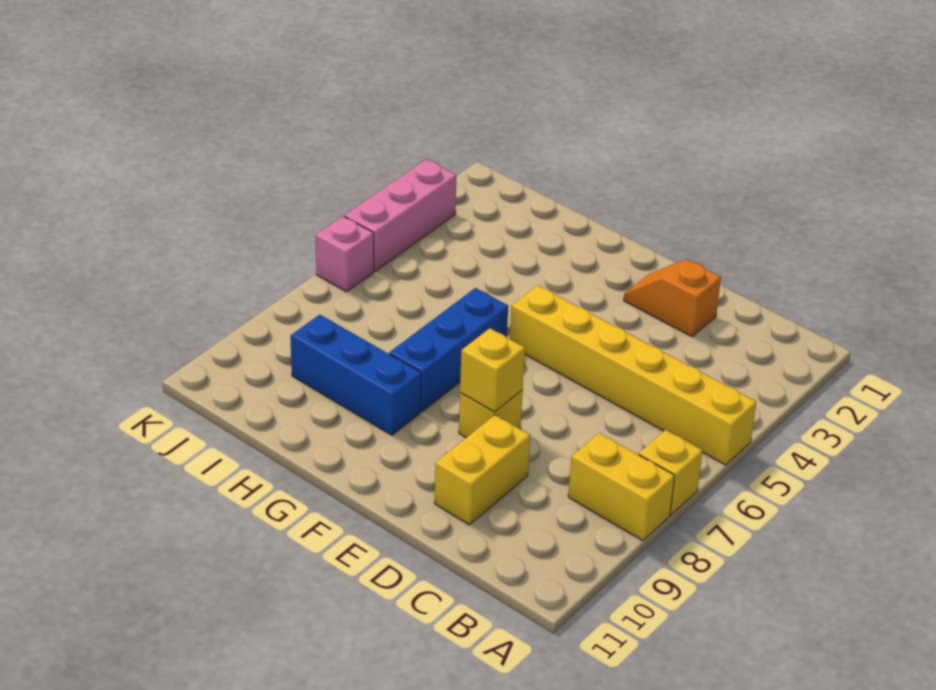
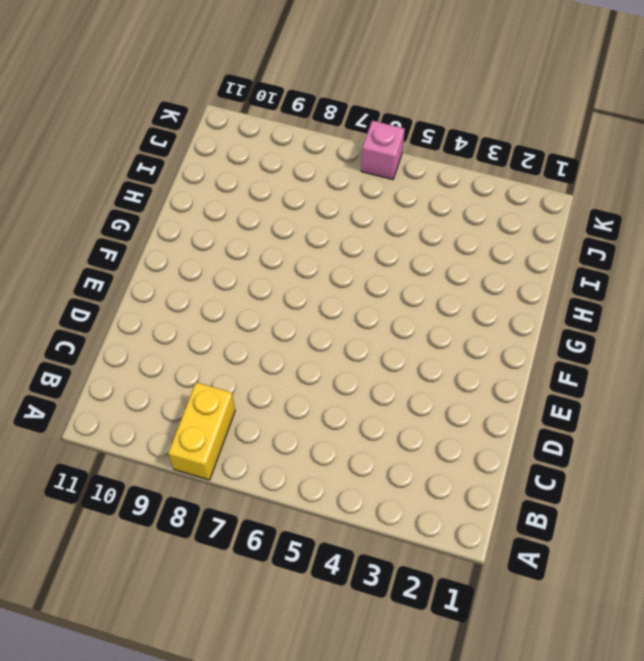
none -> yellow brick A5:F5 level 1
none -> yellow brick A7 level 1

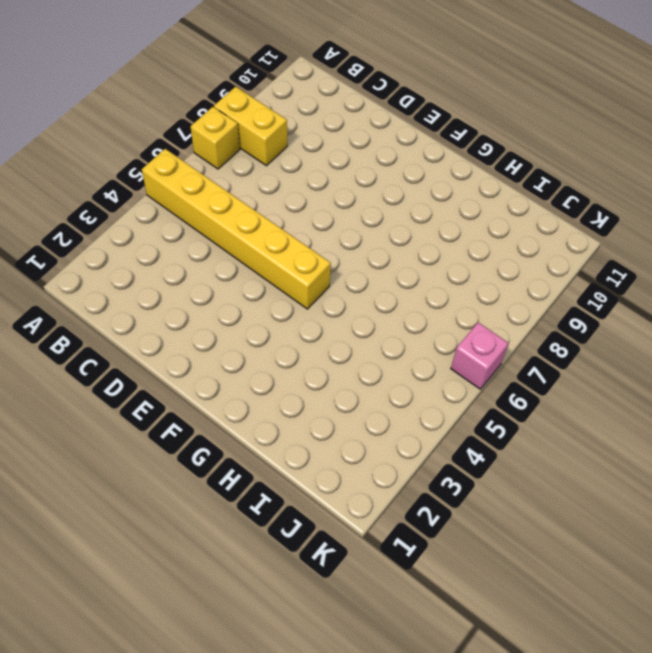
none -> orange slope D2:E2 level 1 top D
none -> yellow brick D9:D10 level 1

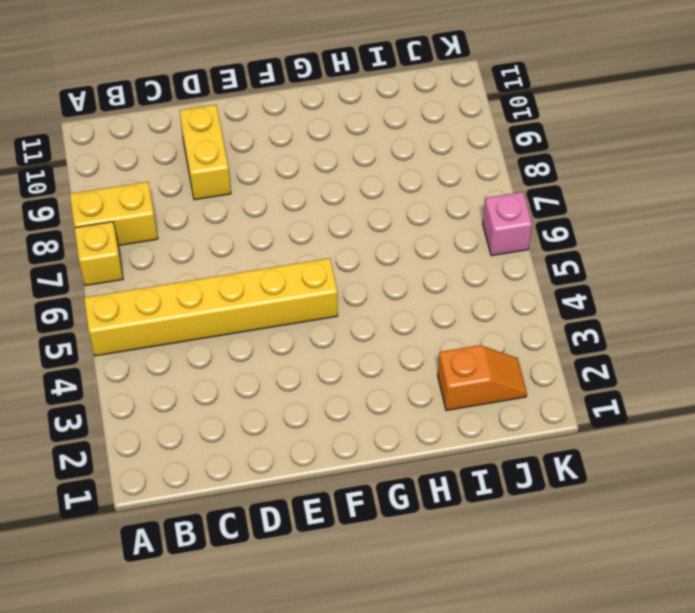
orange slope I2:J2 level 1 top I -> orange slope D2:E2 level 1 top D
none -> yellow brick E8 level 1
none -> blue brick G6:G8 level 1

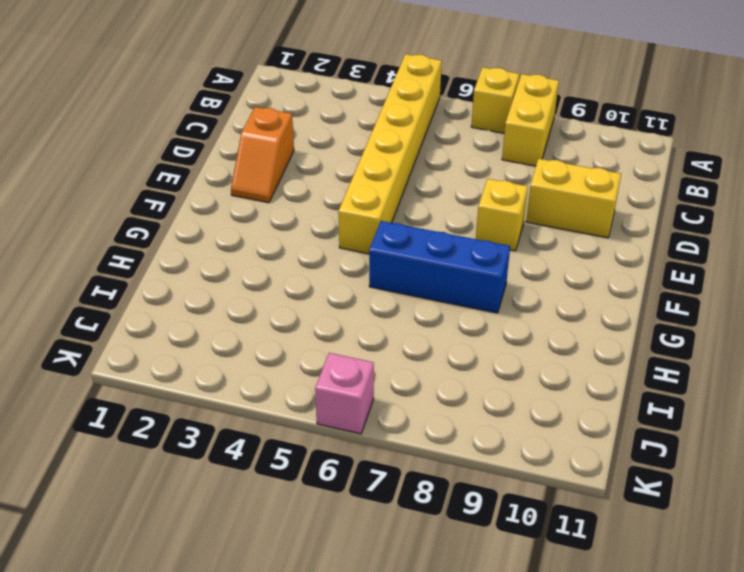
none -> blue brick G9:I9 level 1
none -> pink brick K3:K5 level 1

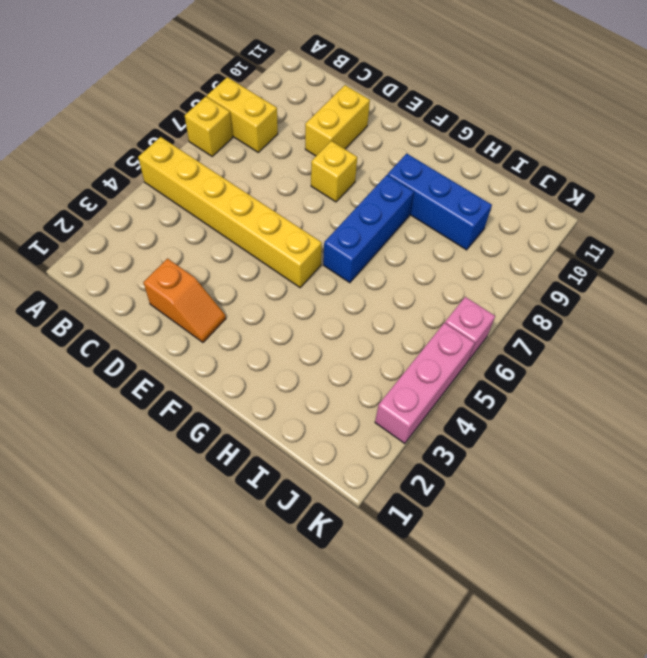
none -> yellow brick E8 level 2

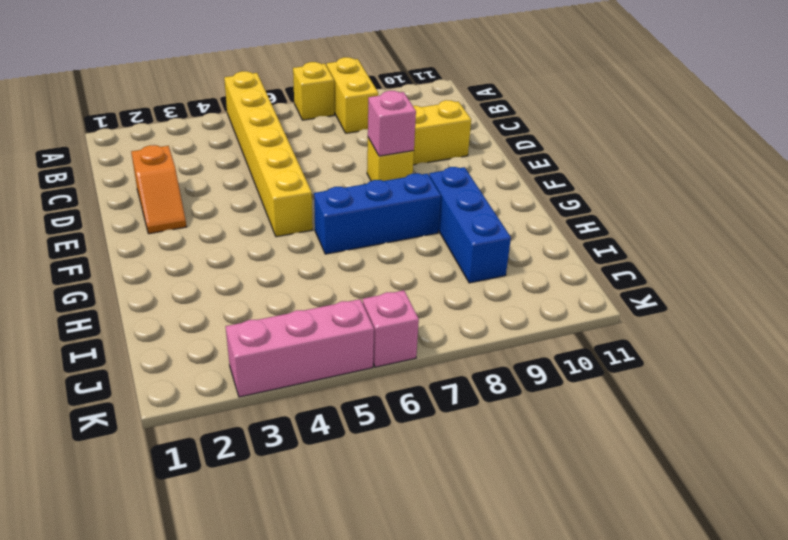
pink brick E8 level 2 -> yellow brick E8 level 2

